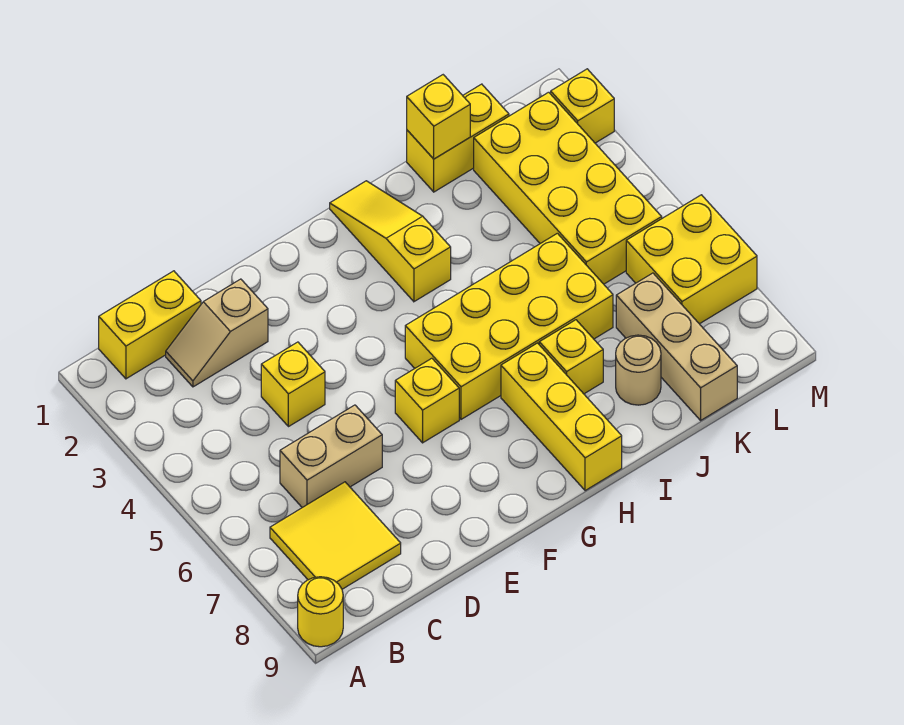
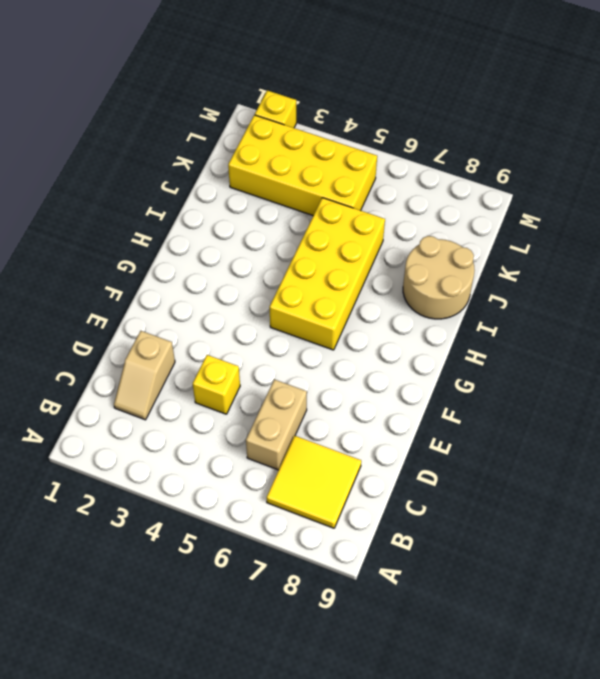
tan round brick I8:J9 level 1 -> tan round brick J8 level 1
none -> yellow round brick A9 level 1
none -> yellow brick B1:C1 level 1
none -> yellow brick F6 level 1

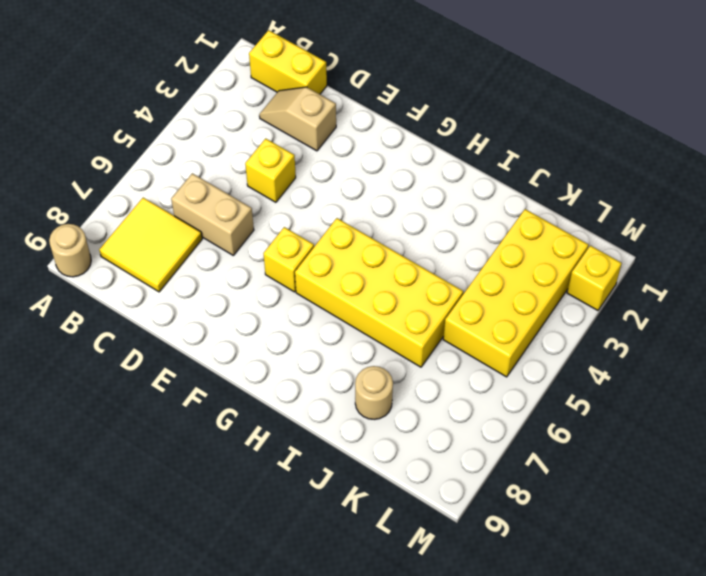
tan round brick A9 level 1 -> yellow round brick A9 level 1
none -> yellow slope H1:H3 level 1 top 3
none -> yellow brick H7:H9 level 1
none -> yellow brick I7 level 1

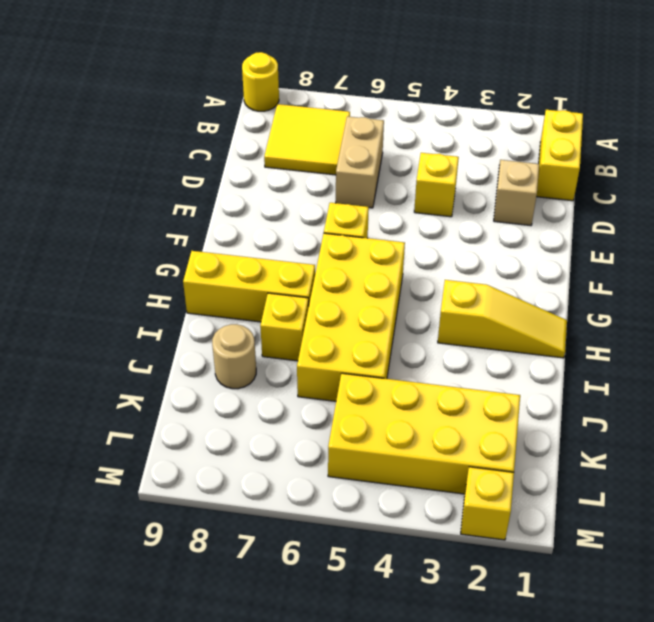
none -> yellow brick J1:K1 level 1
none -> tan brick K7:K9 level 1
none -> yellow brick L6:M7 level 1

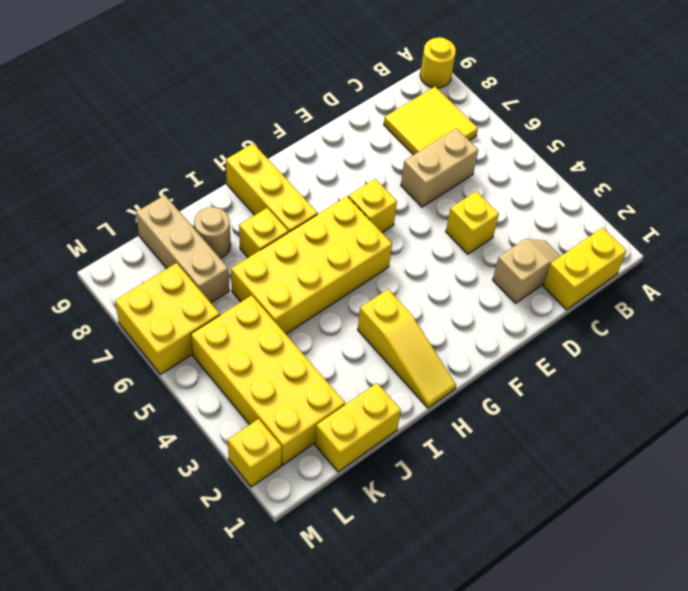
none -> yellow brick J1 level 2

